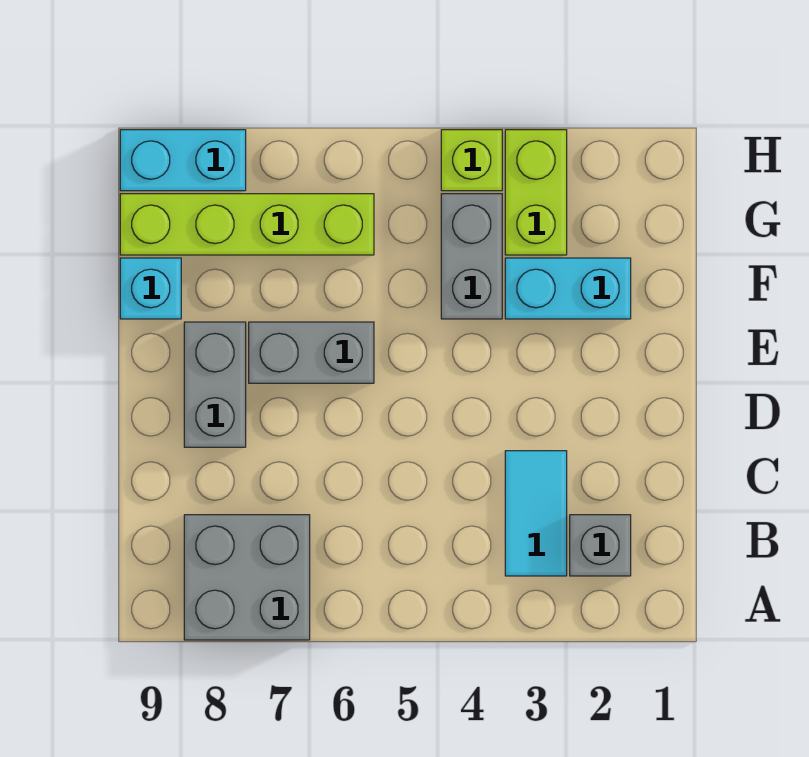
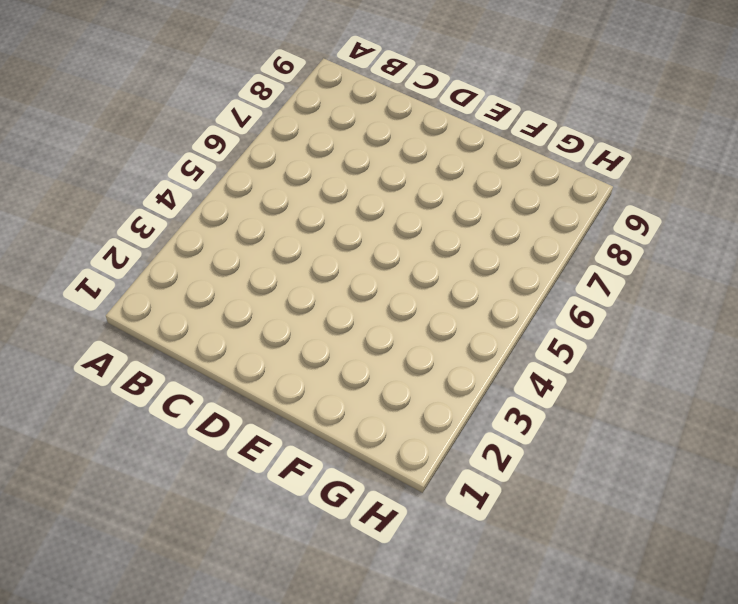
none -> grey brick A7:B8 level 1
none -> grey brick B2 level 1
none -> cyan tile B3:C3 level 1

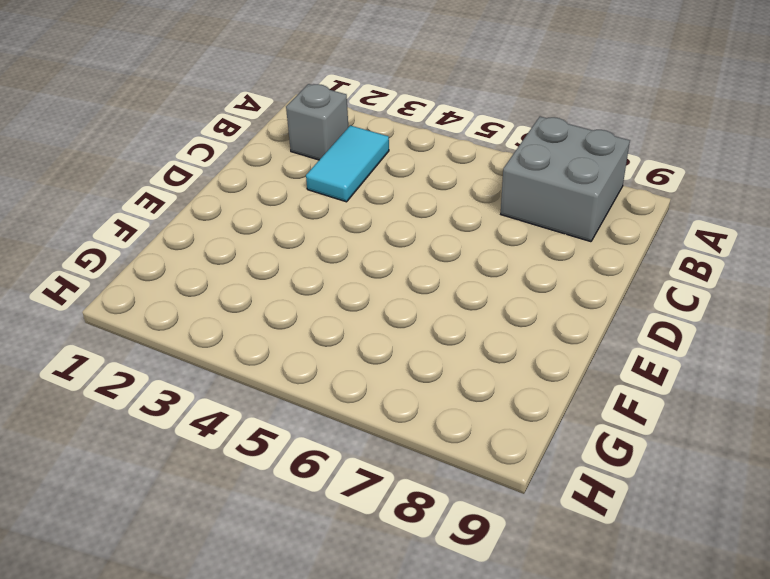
none -> grey brick D8:E8 level 1
none -> grey brick E6:E7 level 1
none -> cyan brick F2:F3 level 1

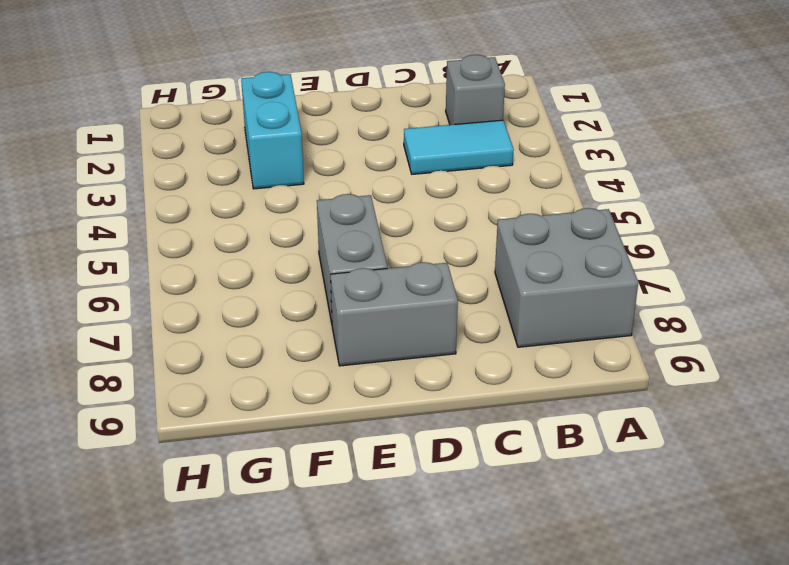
none -> grey brick F4:G4 level 1
none -> cyan brick F9 level 1
none -> lime brick G3:H3 level 1

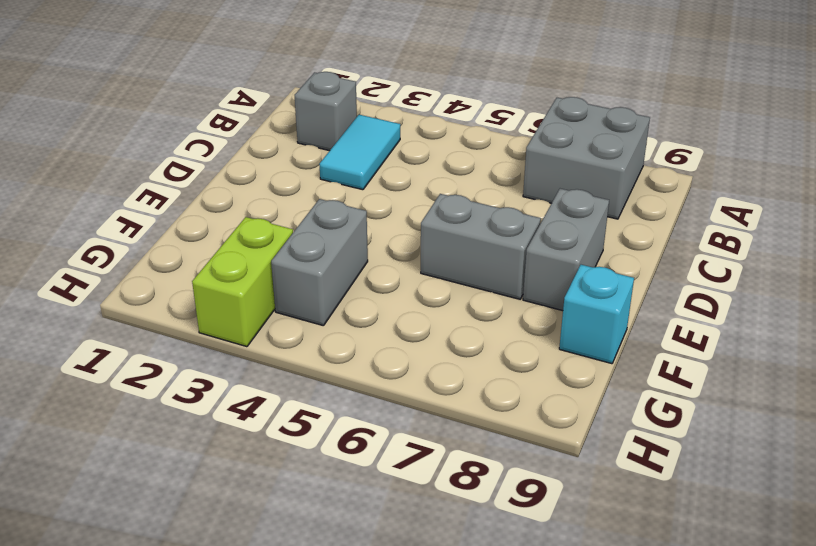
none -> cyan brick F2:F3 level 1
none -> lime brick G6:G9 level 1
none -> lime brick H4 level 1

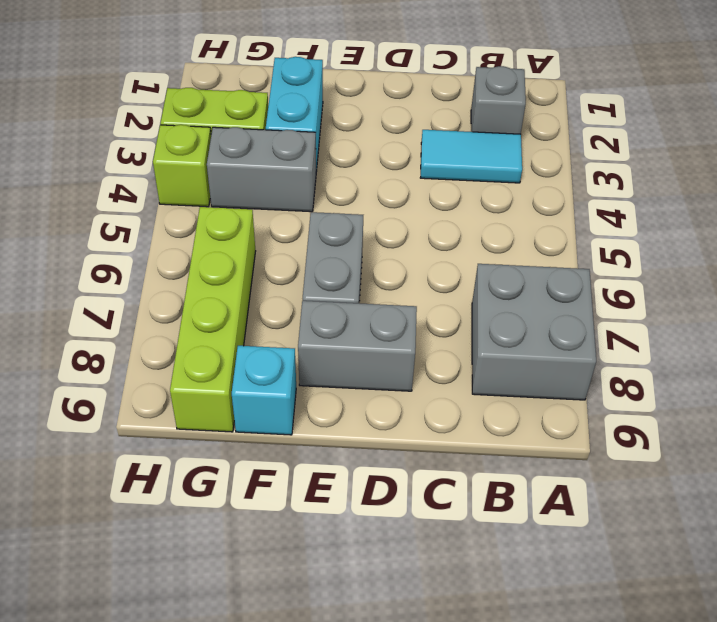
none -> cyan brick H8:H9 level 1

